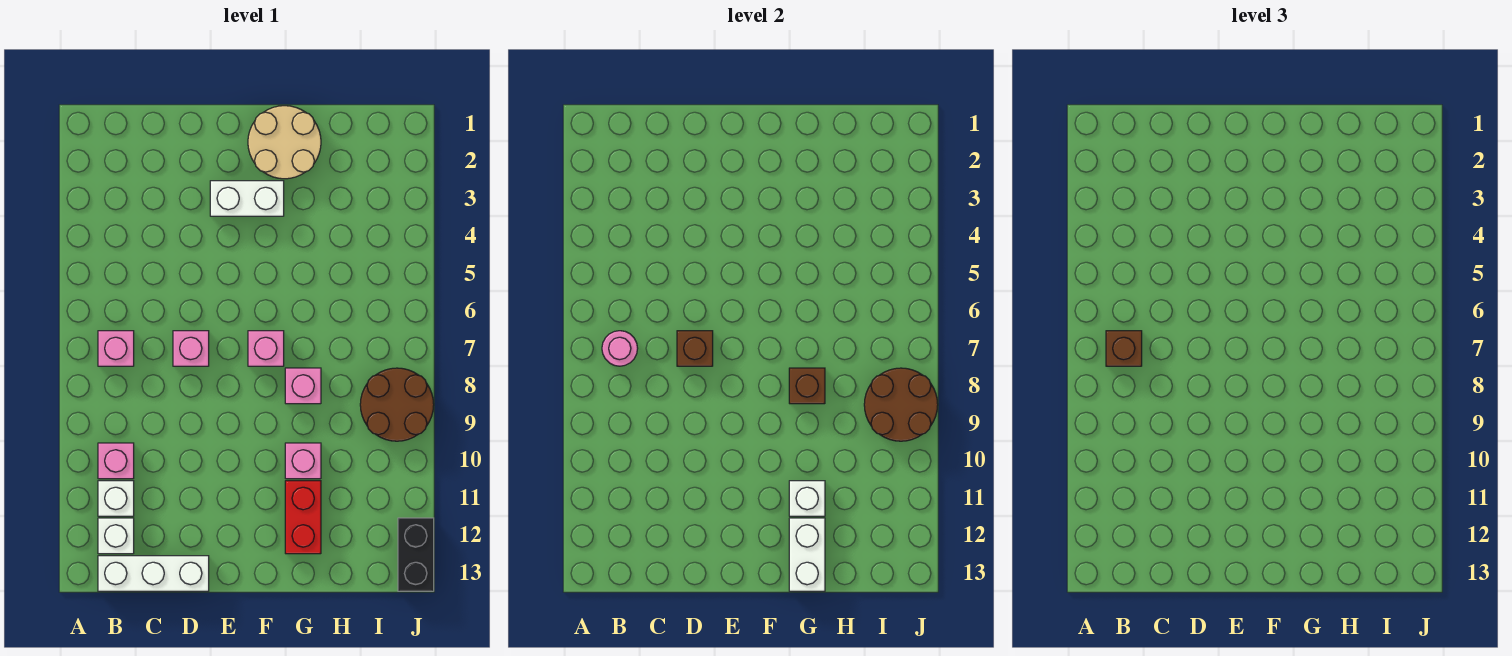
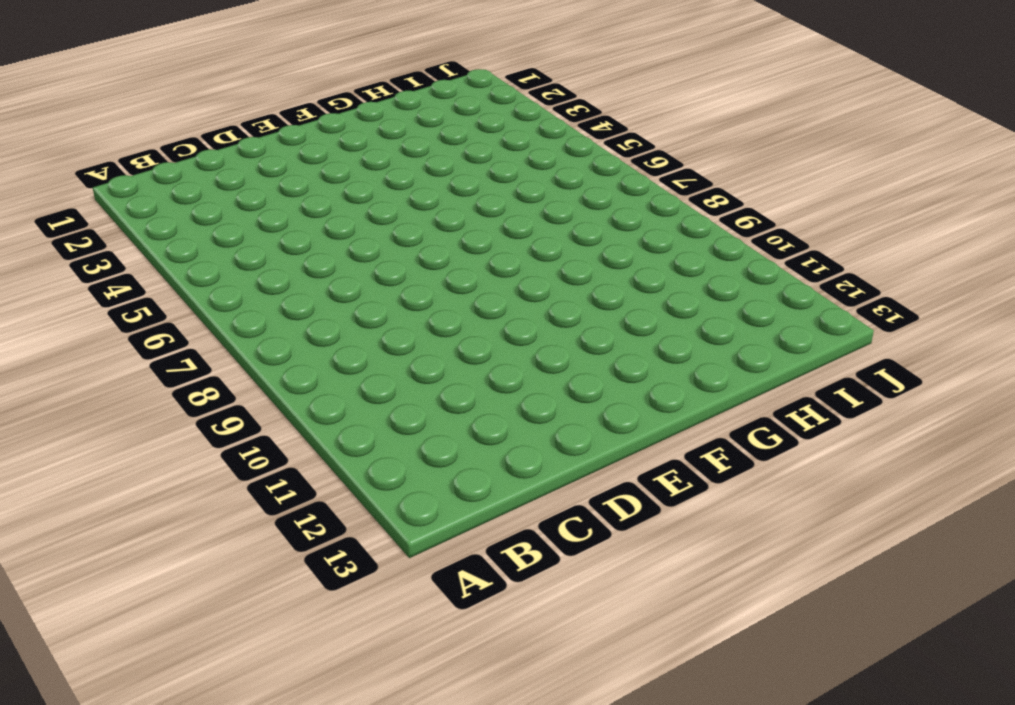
none -> pink brick B7 level 1
none -> pink brick B10 level 1
none -> white brick B11 level 1

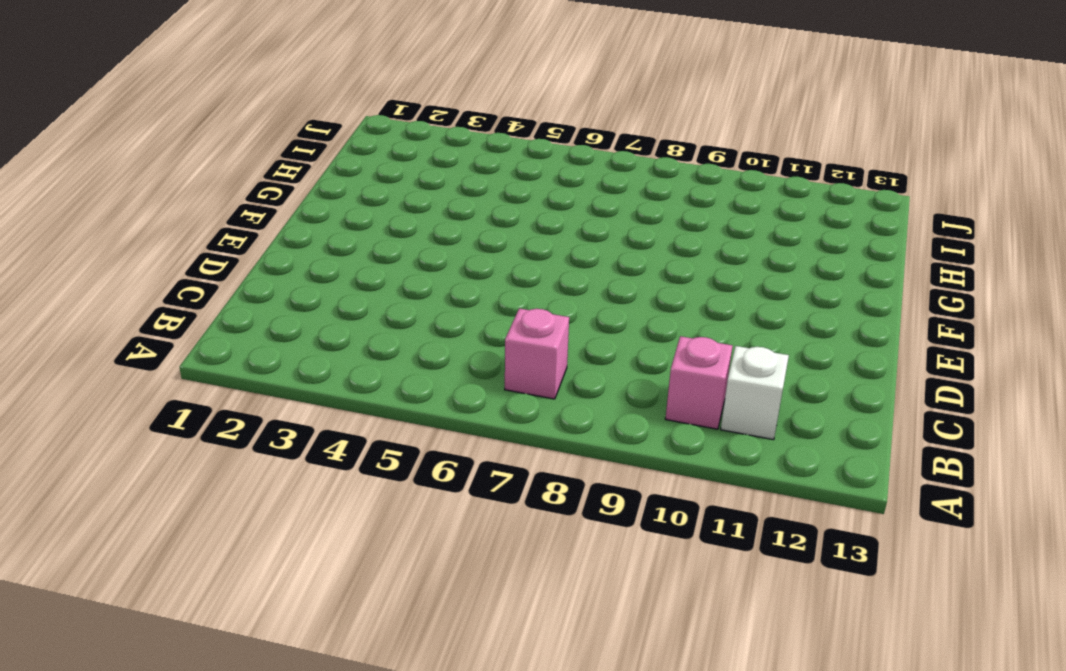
none -> white brick B12 level 1
none -> white brick B13:D13 level 1
none -> pink brick D7 level 1

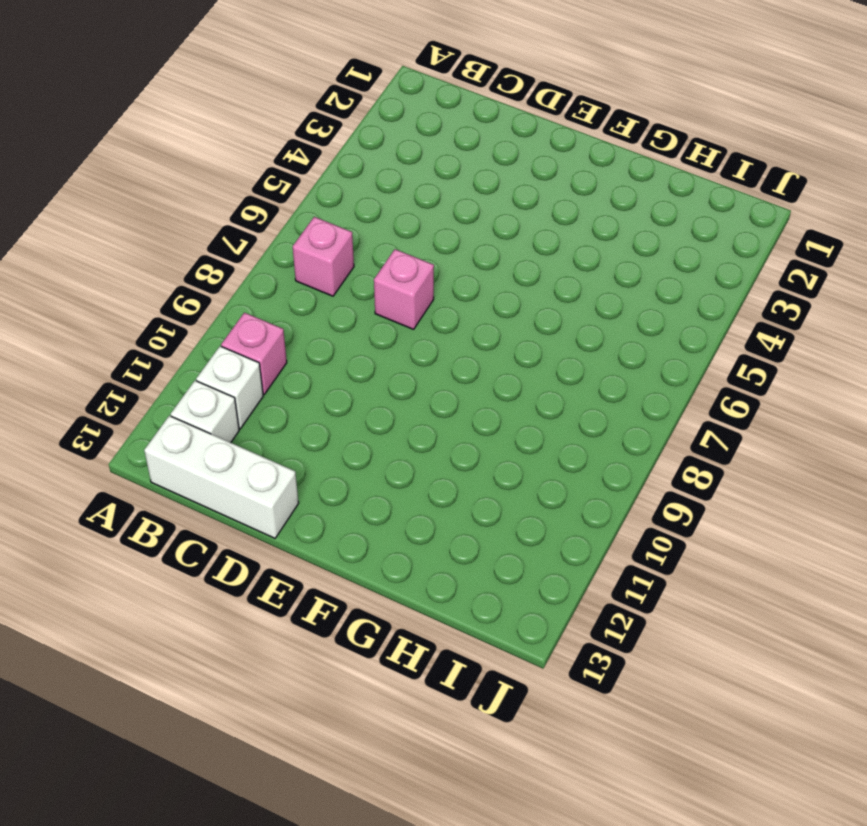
none -> white brick E3:F3 level 1
none -> tan round brick F1:G2 level 1
none -> pink brick F7 level 1

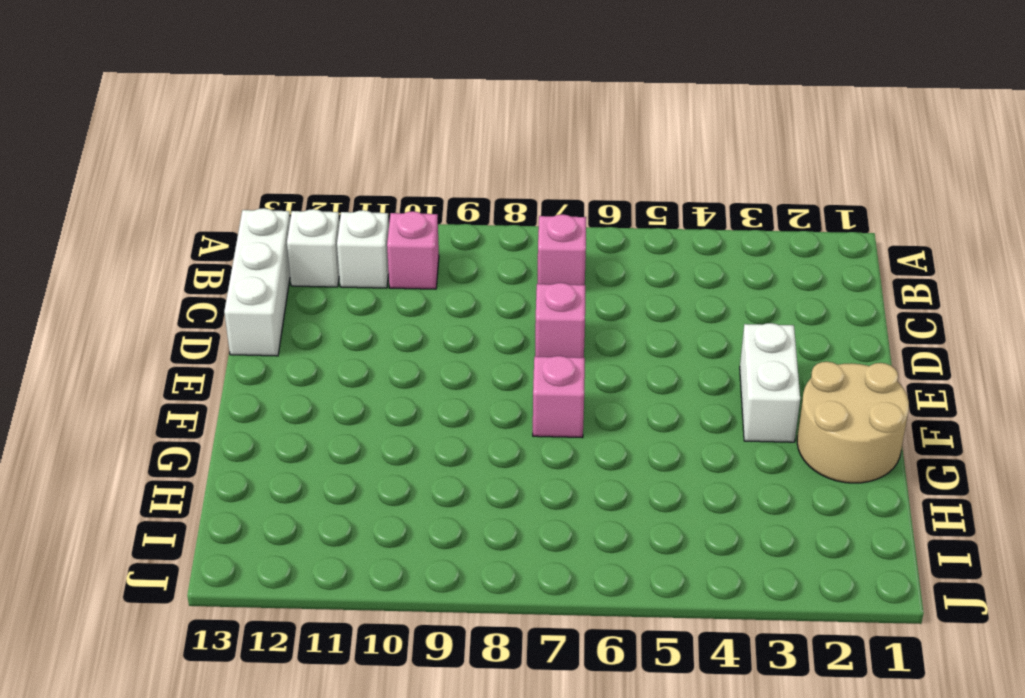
none -> pink brick G8 level 1
none -> pink brick G10 level 1
none -> red brick G11:G12 level 1

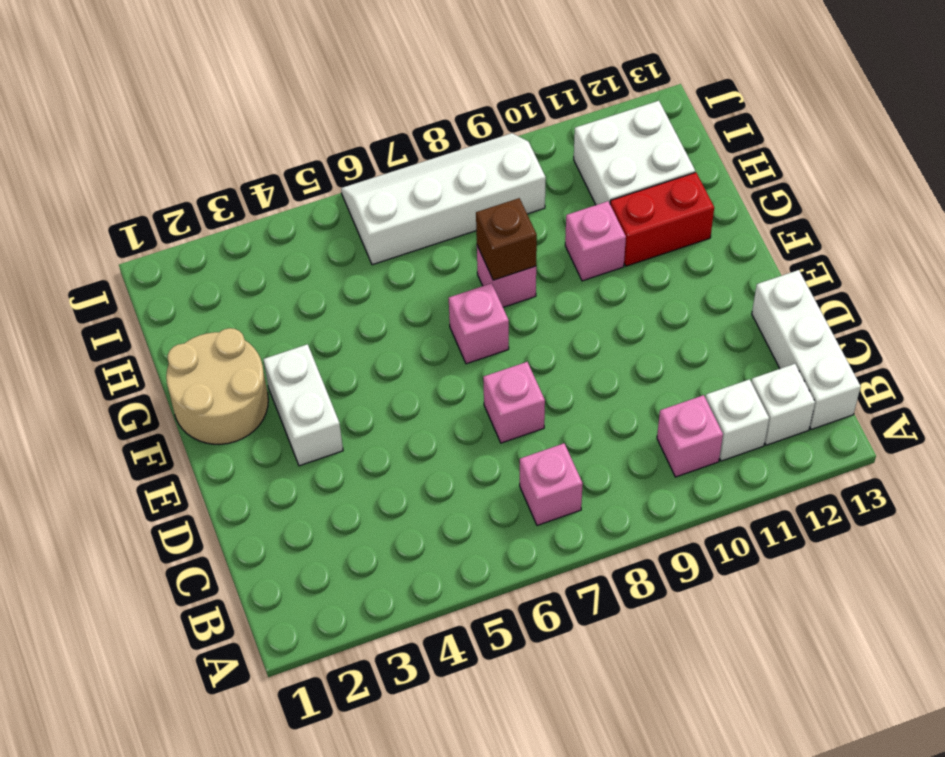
white brick H11:I12 level 1 -> none
white slope I6:J9 level 1 top I -> brown round brick I8:J9 level 1
none -> black brick J12:J13 level 1
none -> pink round brick B7 level 2
none -> brown brick D7 level 2

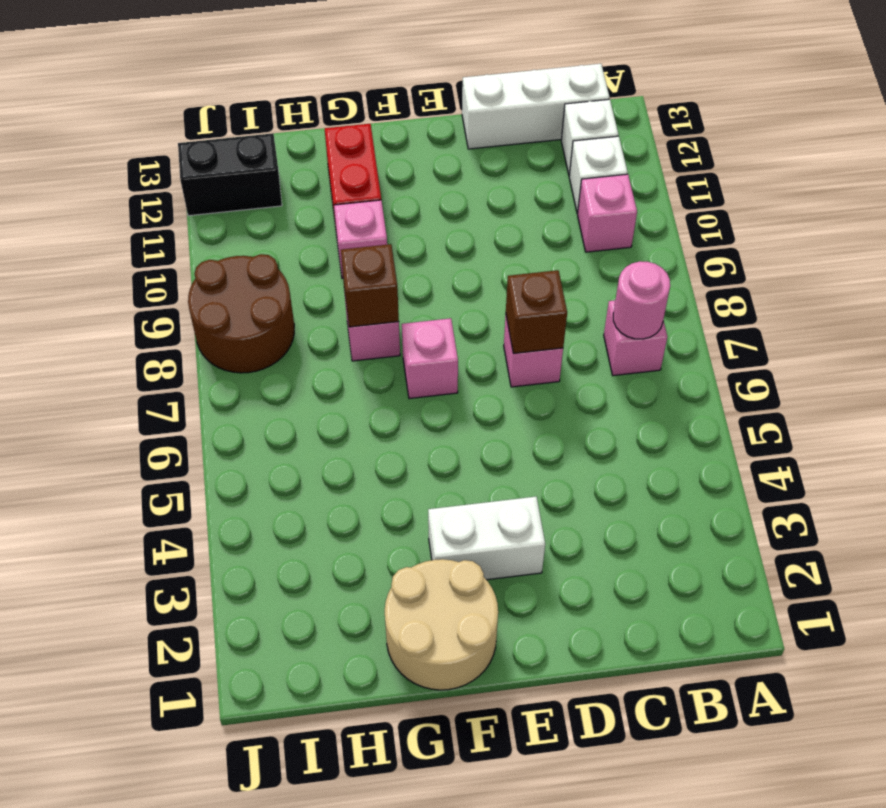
black brick I12:J12 level 1 -> black brick J12:J13 level 1
none -> white brick G11 level 2
none -> white brick G12:G13 level 2
none -> brown round brick I8:J9 level 2

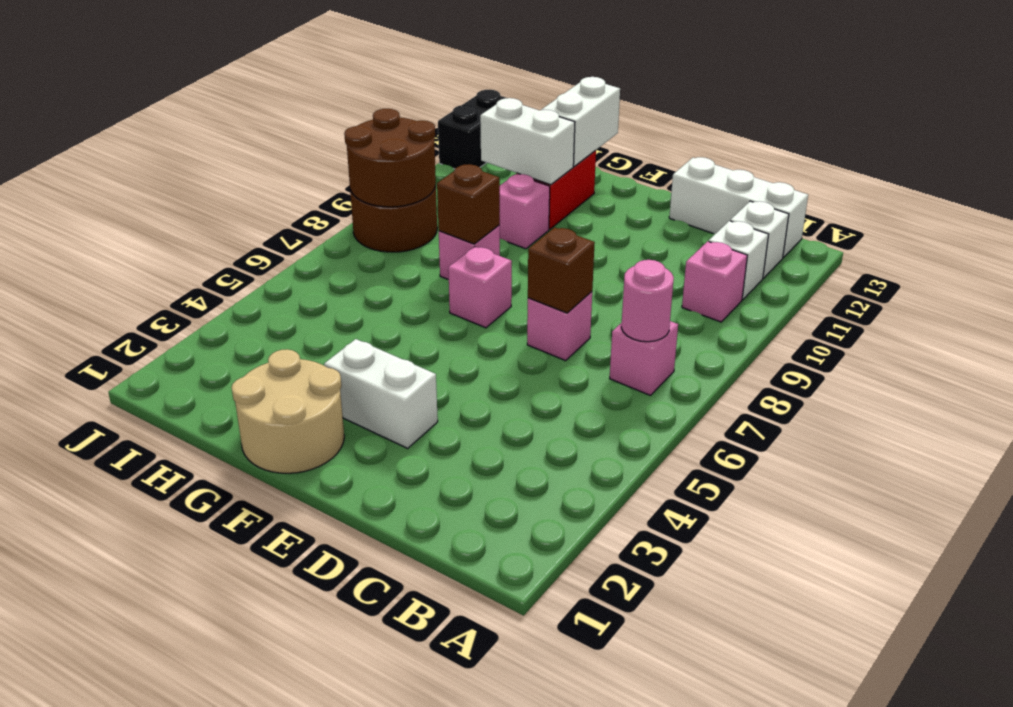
white brick G11:H11 level 2 -> white brick G11 level 2
none -> brown brick B7 level 3

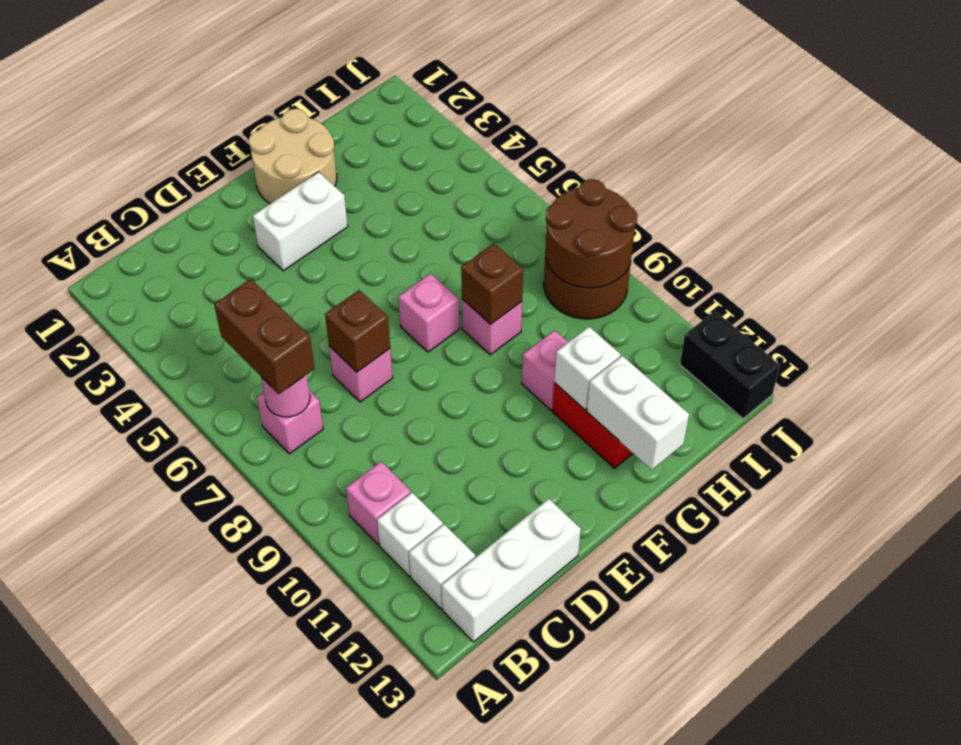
brown brick B6:B7 level 3 -> brown brick B7 level 3

